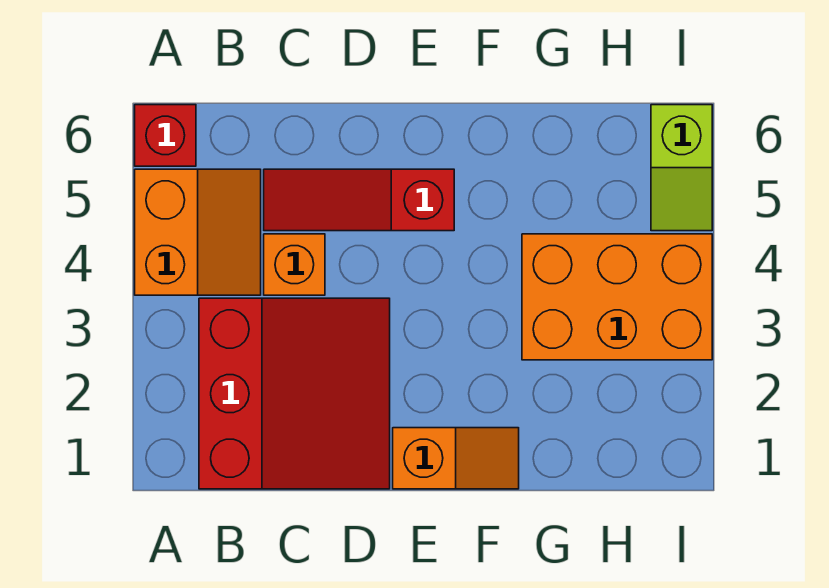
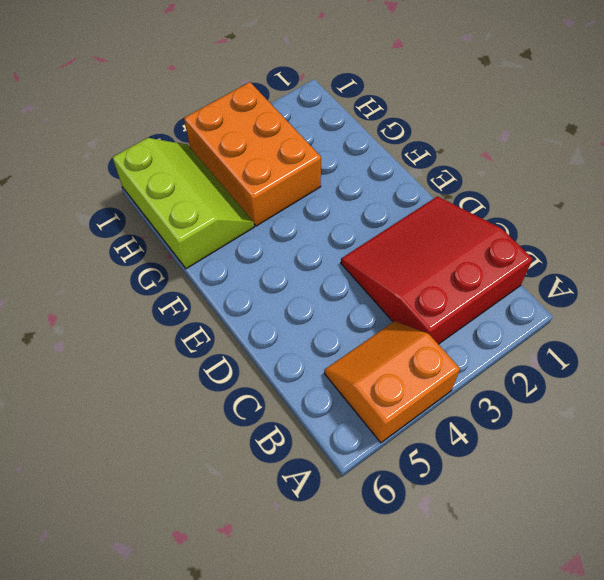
lime slope G5:I6 level 1 top 6 -> lime slope I5:I6 level 1 top 6
none -> red brick A6 level 1
none -> orange brick C4 level 1

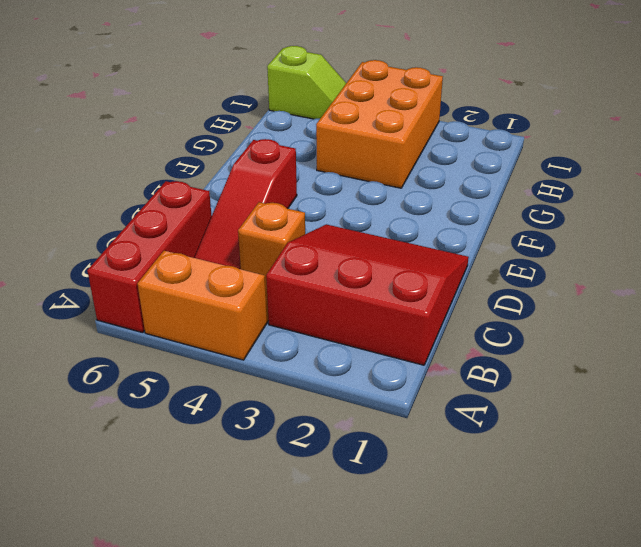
red brick A6:C6 level 1 -> red brick A6 level 1
none -> orange slope E1:F1 level 1 top E

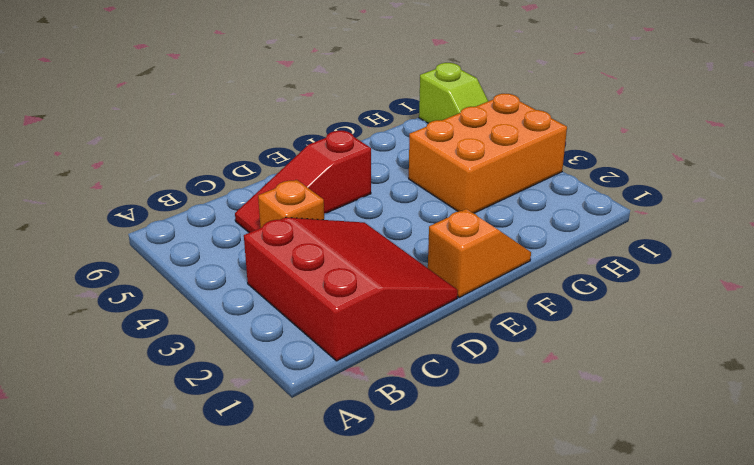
none -> orange slope A4:B5 level 1 top A
none -> red brick A6 level 1

